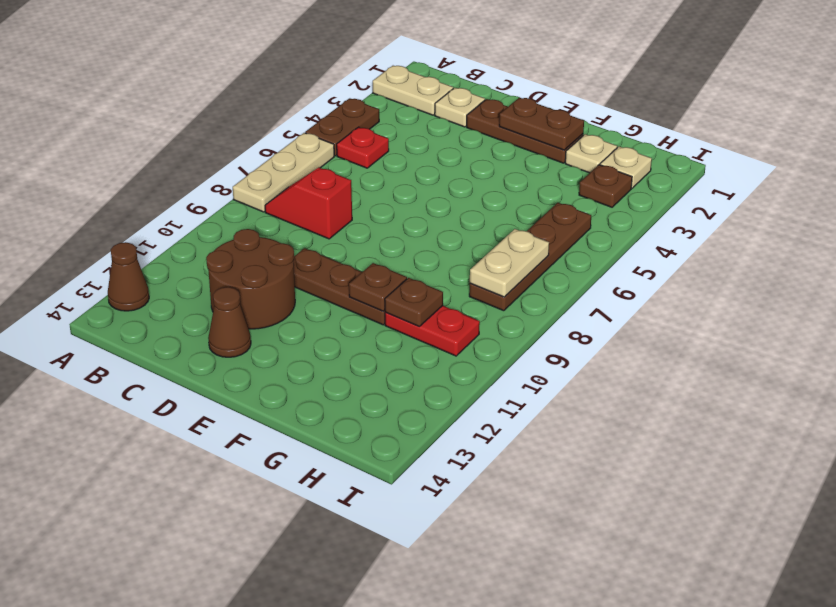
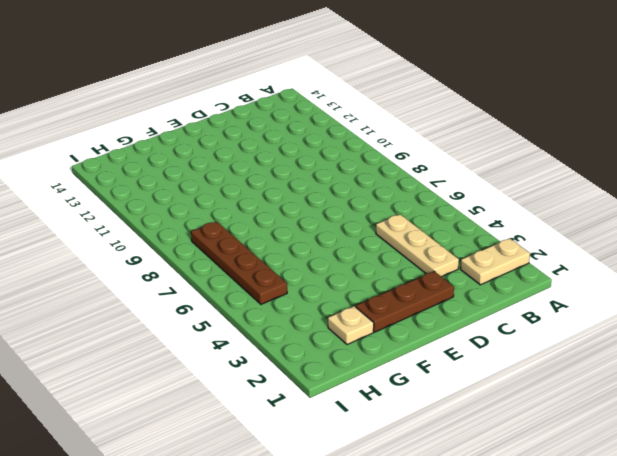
tan plate C3:C5 level 1 -> tan plate A6:A8 level 1
none -> brown plate A4:A5 level 1
none -> brown cone A13 level 1
none -> red plate B5 level 1

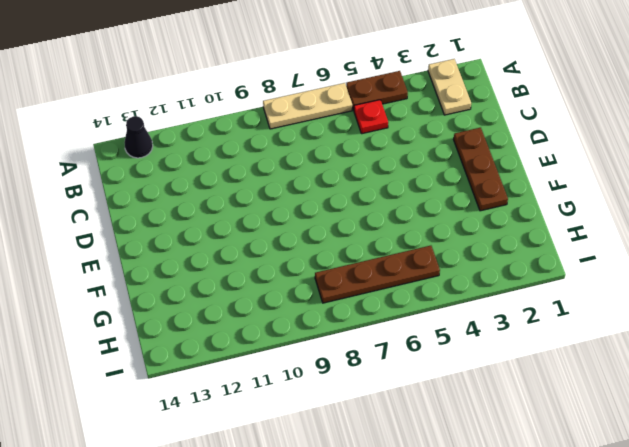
black cone A13 level 1 -> brown cone A13 level 1
none -> red slope B8:C8 level 1 top C
none -> tan plate C2 level 1
none -> brown round brick C11:D12 level 1

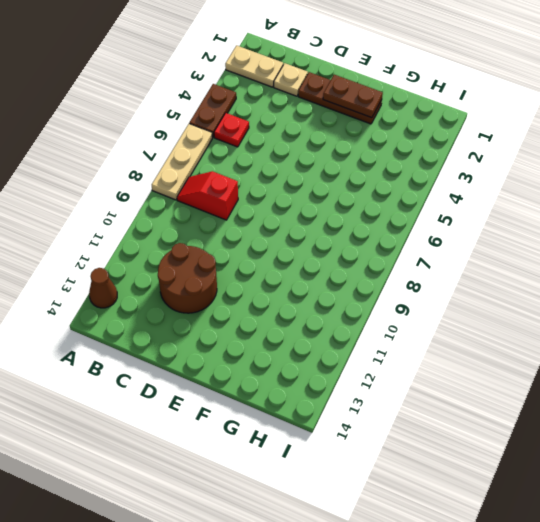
none -> brown plate D10:F10 level 1
none -> brown cone D13 level 1
none -> tan plate G2 level 1

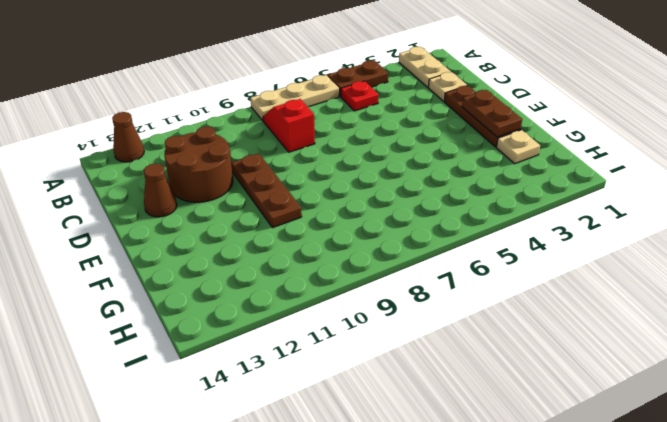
none -> red plate G10:H10 level 1
none -> tan plate H2 level 1
none -> brown plate H3 level 1

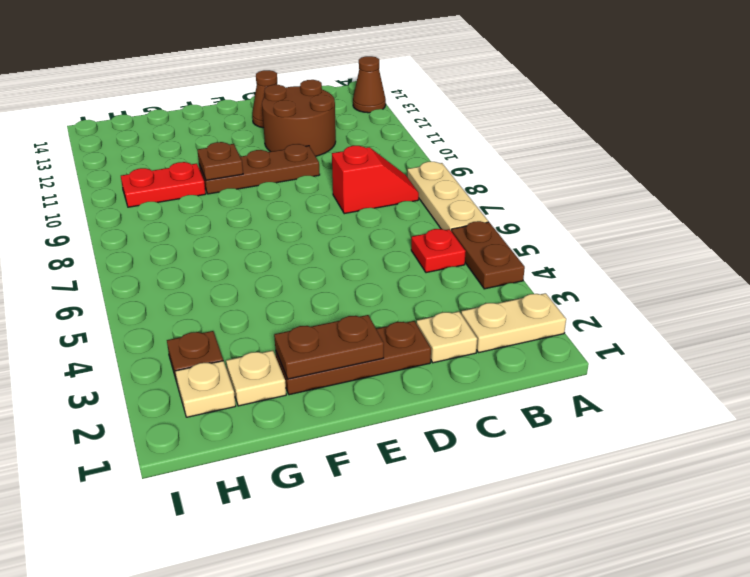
none -> brown plate H5:H8 level 1
none -> brown plate G10 level 2
none -> tan plate H7:H8 level 2

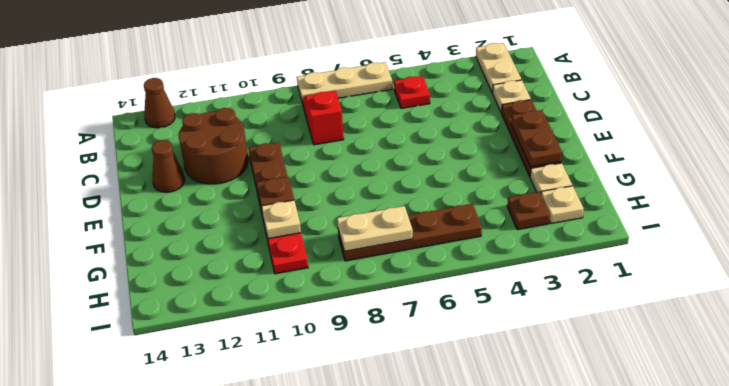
tan plate G10 level 2 -> brown plate G10 level 2
none -> brown plate A4:A5 level 1

